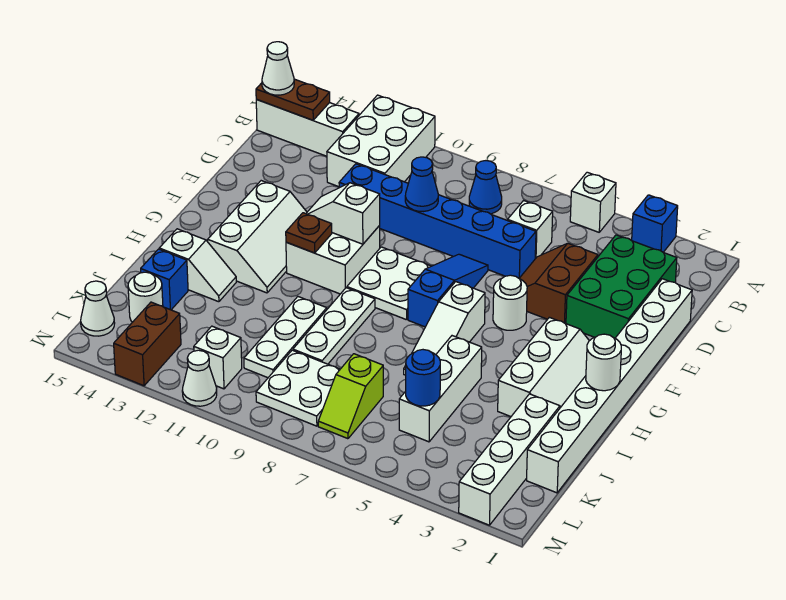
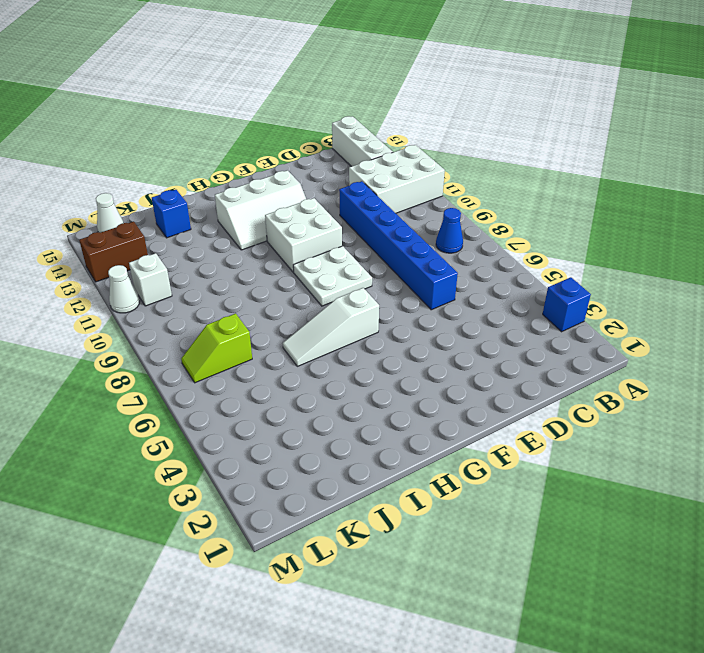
none -> white brick A5 level 1
none -> green brick C2:E3 level 1
none -> white brick C6 level 1
none -> white brick D1:K1 level 1

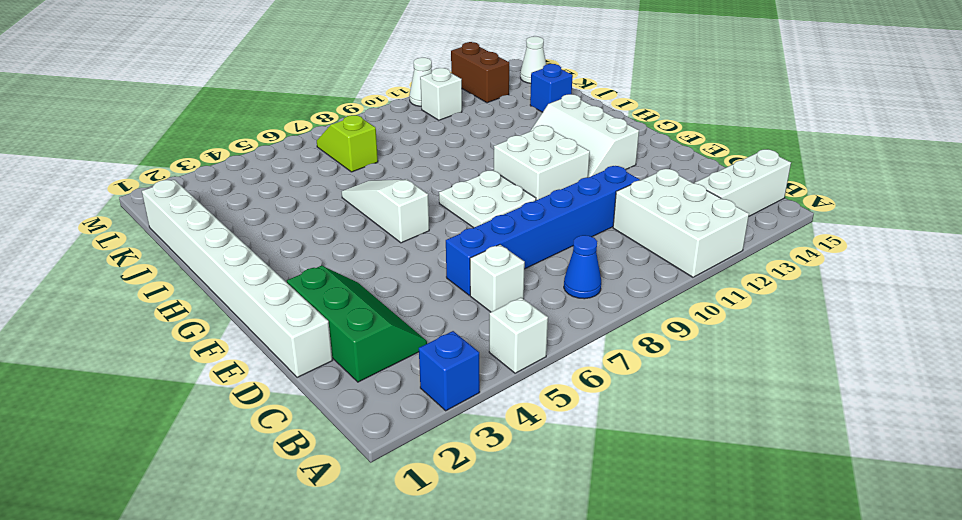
green slope C2:E3 level 1 top 2 -> green brick C2:E3 level 1
none -> brown slope D4:E5 level 1 top 4
none -> blue slope E7:G7 level 1 top G
none -> white round brick F5 level 1
none -> white slope G2:I3 level 1 top 3

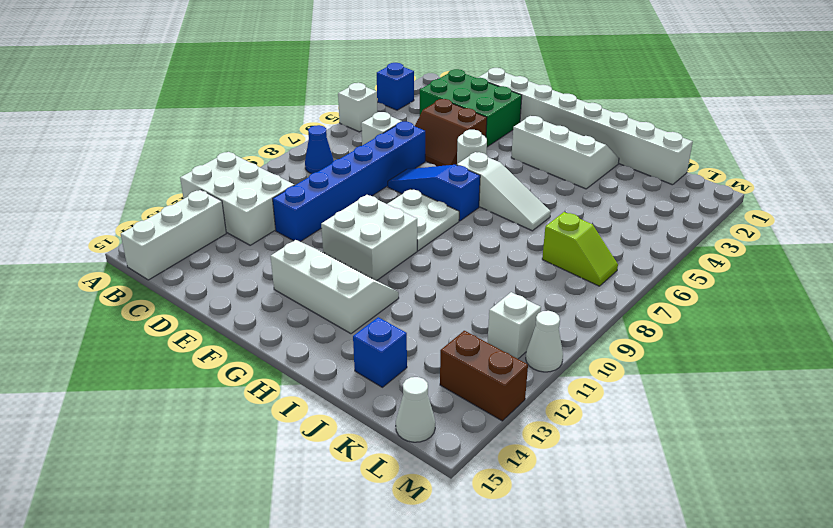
none -> white plate H9:J9 level 1
none -> white brick I5:K5 level 1
none -> white plate I10:K10 level 1
none -> white slope I13:I14 level 1 top 14

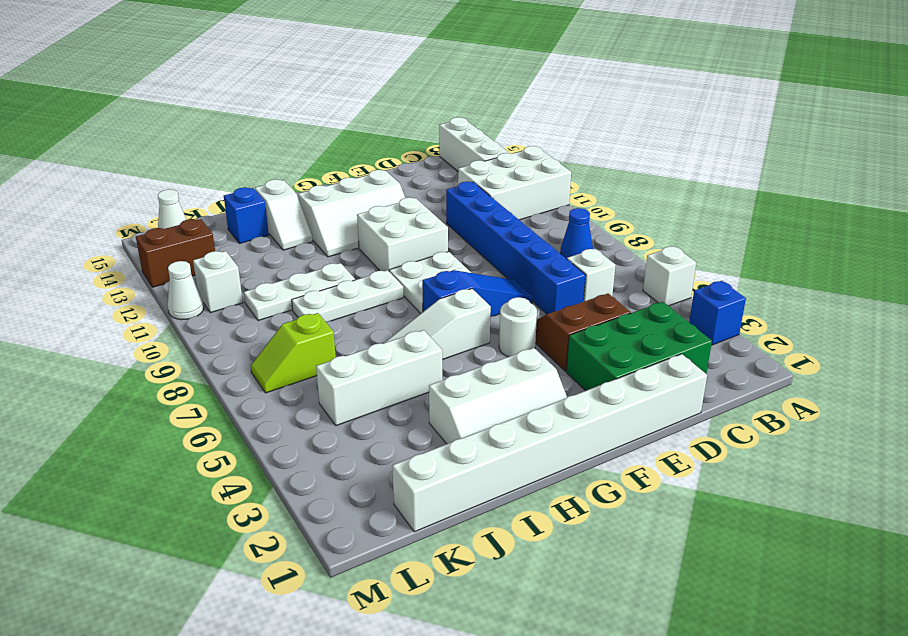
none -> white brick J2:M2 level 1
none -> white plate K8:L9 level 1
none -> white round brick K14 level 1
none -> brown plate B14:B15 level 2

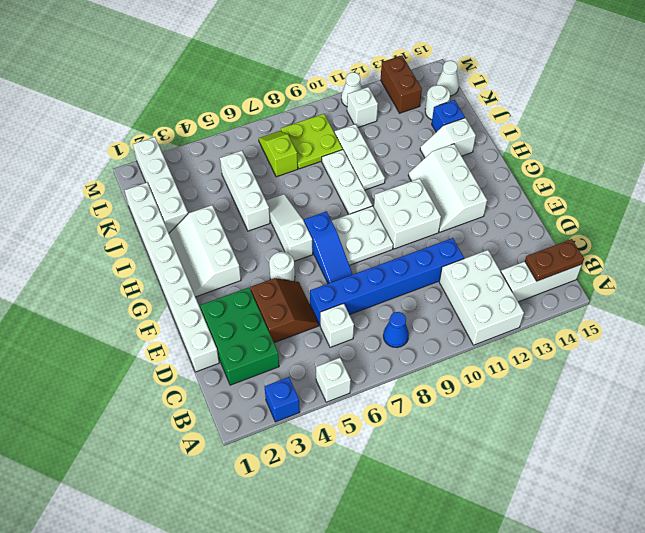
lime plate K8:L9 level 1 -> white plate K8:L9 level 1
none -> blue cone D9 level 2
none -> white slope F10:F11 level 2 top 10
none -> brown plate G11 level 2
none -> white round brick H1 level 2

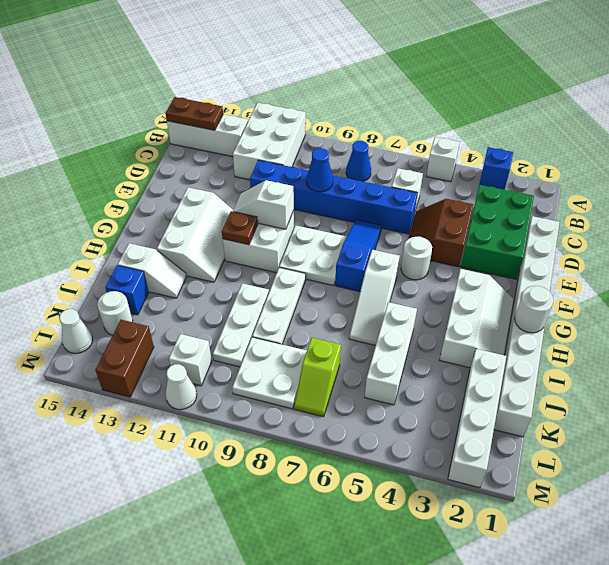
none -> blue round brick K5 level 2
none -> white cone B15 level 3

